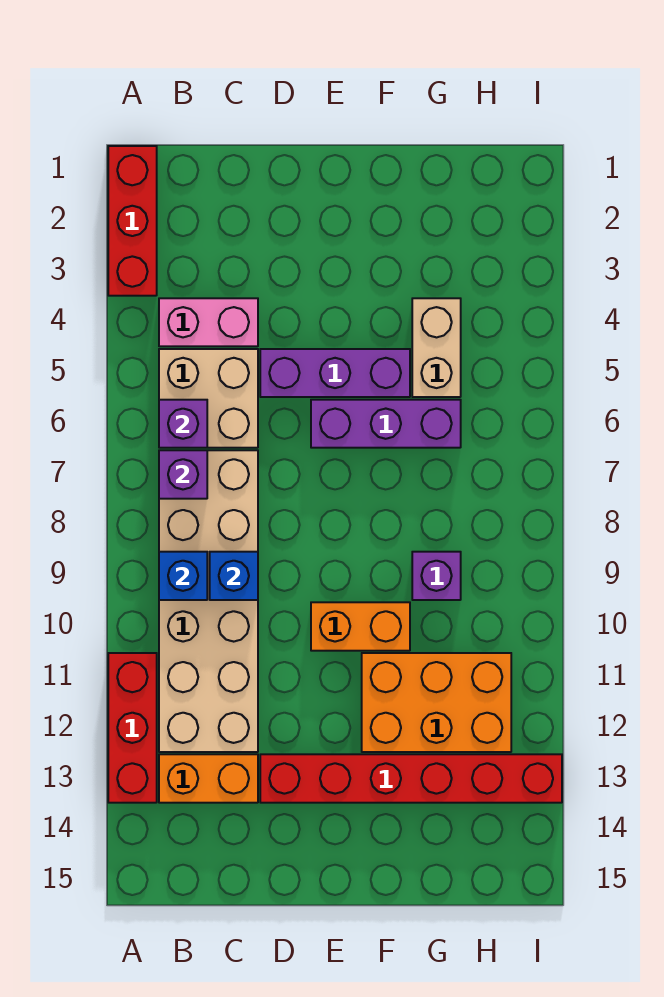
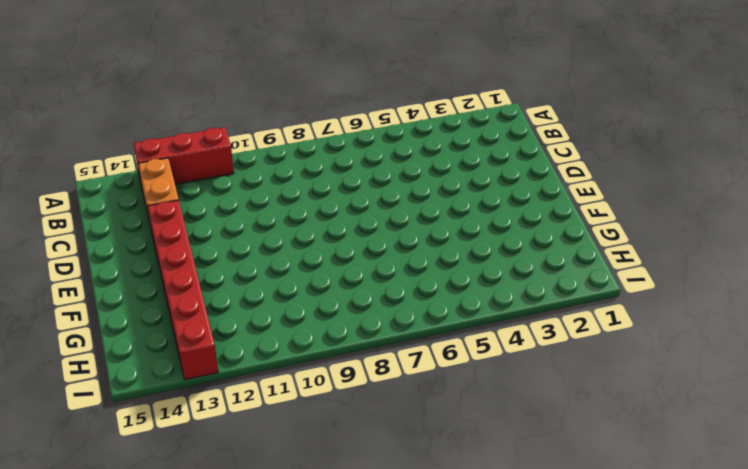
none -> red brick A1:A3 level 1
none -> pink brick B4:C4 level 1
none -> tan brick B5:C6 level 1

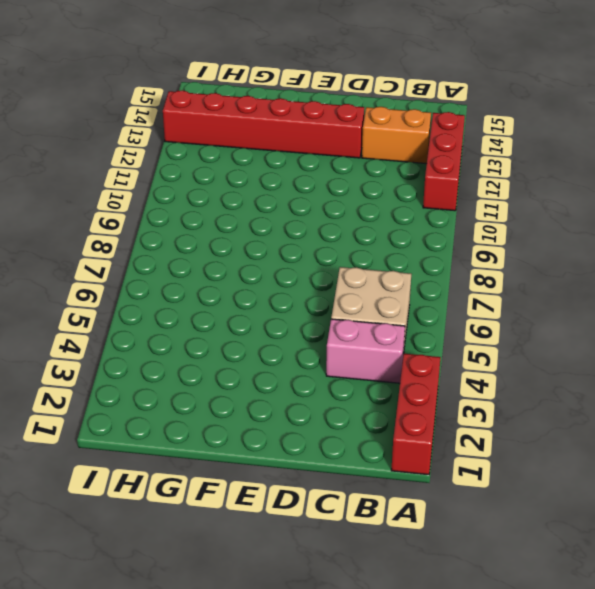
none -> tan brick B7:C12 level 1
none -> purple brick D5:F5 level 1
none -> purple brick E6:G6 level 1

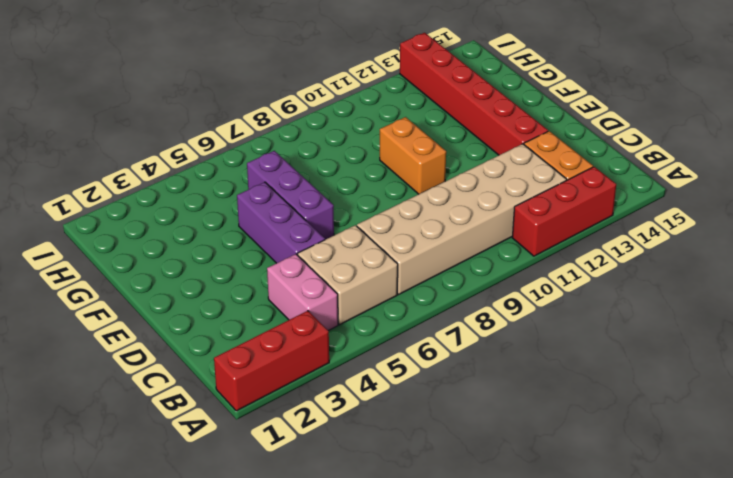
none -> orange brick F11:H12 level 1
none -> tan brick G4:G5 level 1
none -> purple brick G9 level 1

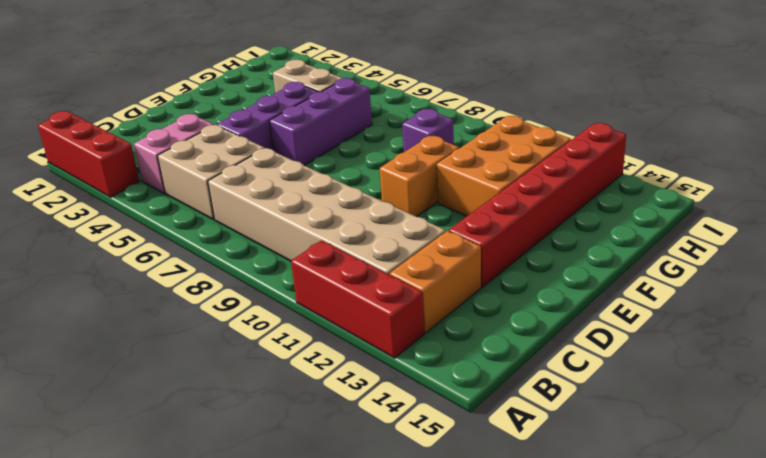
none -> purple brick B6 level 2
none -> purple brick B7 level 2
none -> blue brick B9 level 2

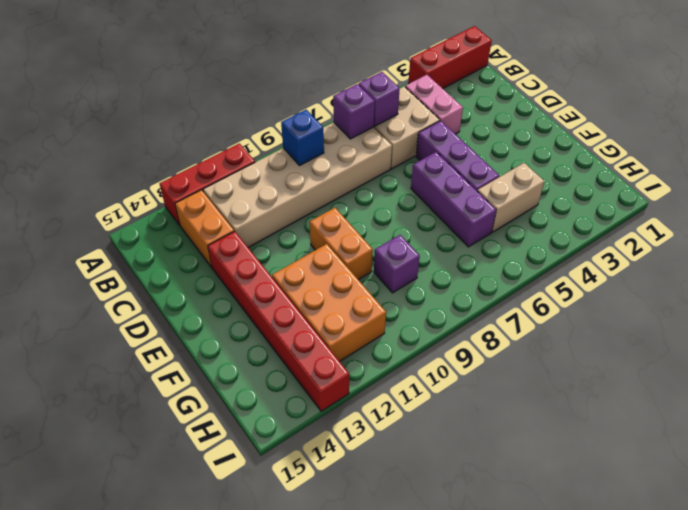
none -> blue brick C9 level 2

